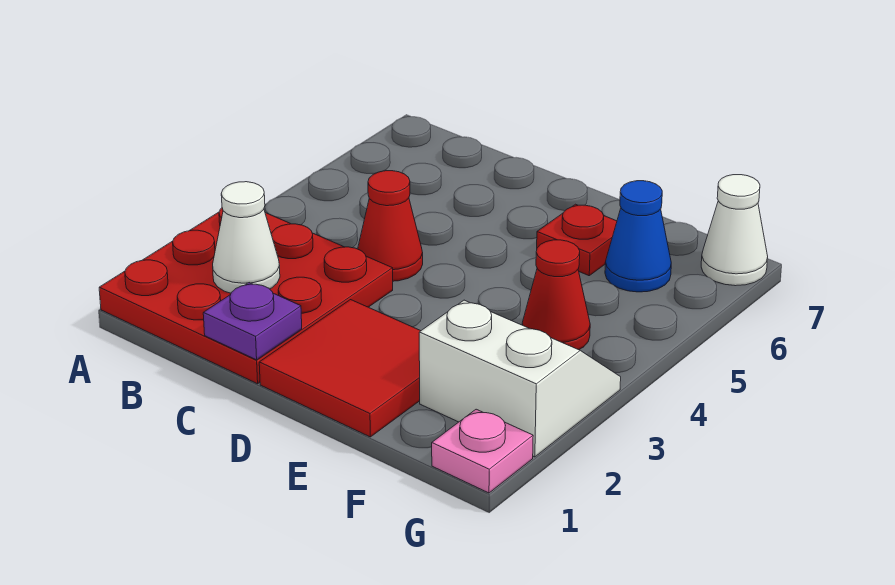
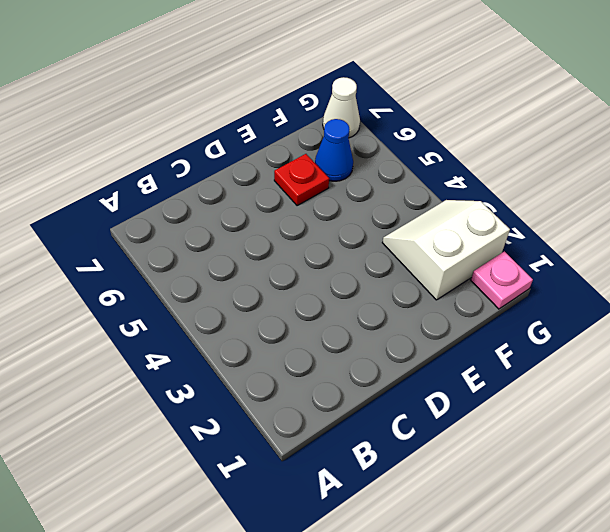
none -> red plate A1:C3 level 1
none -> red cone C4 level 1

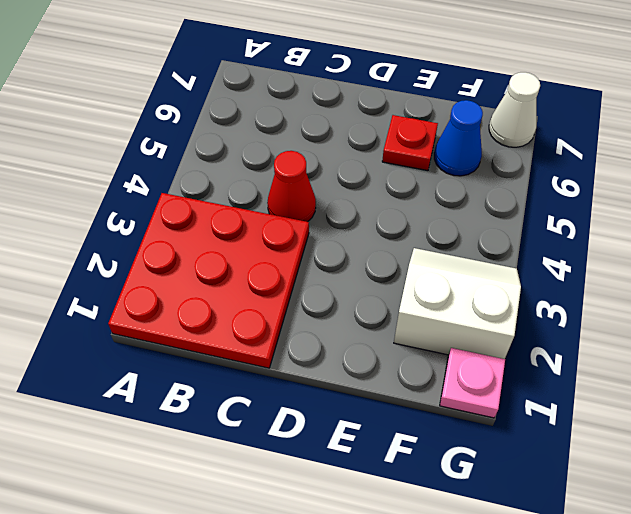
none -> red tile D1:E2 level 1
none -> red cone F4 level 1

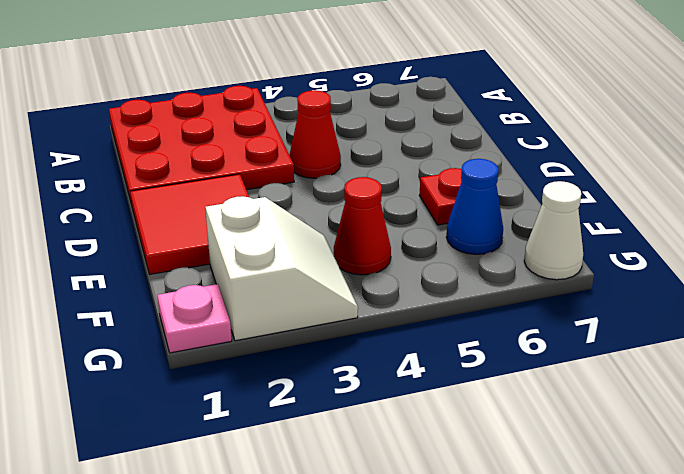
none -> white cone B2 level 2
none -> purple plate C1 level 2

